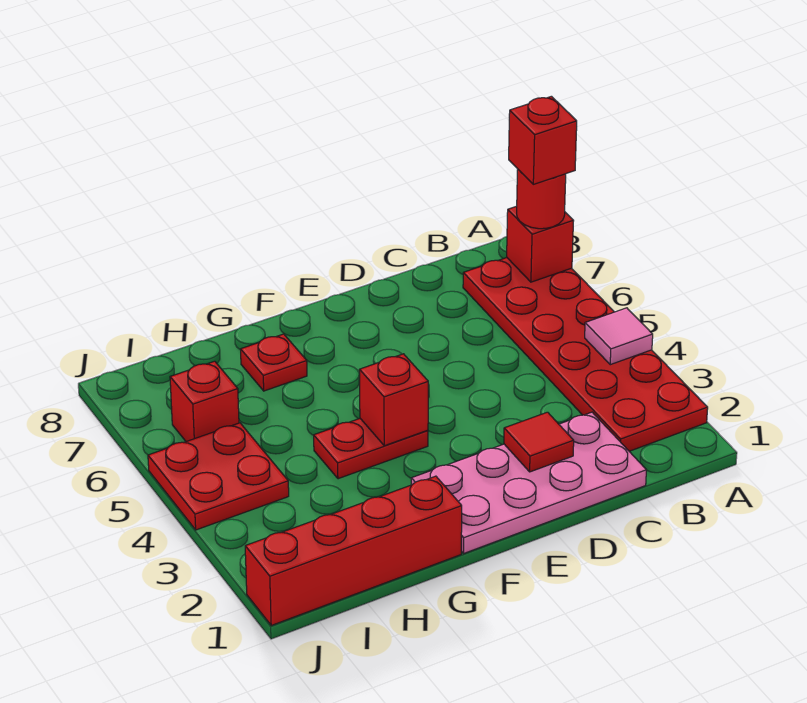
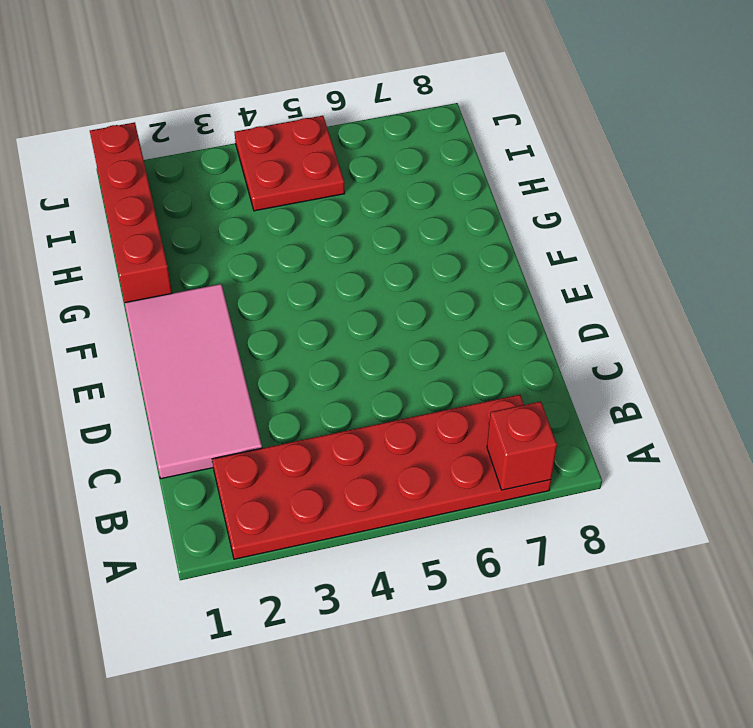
pink tile C1:F2 level 1 -> pink plate C1:F2 level 1
none -> red plate F4:G4 level 1
none -> red plate G7 level 1
none -> red brick I6 level 1

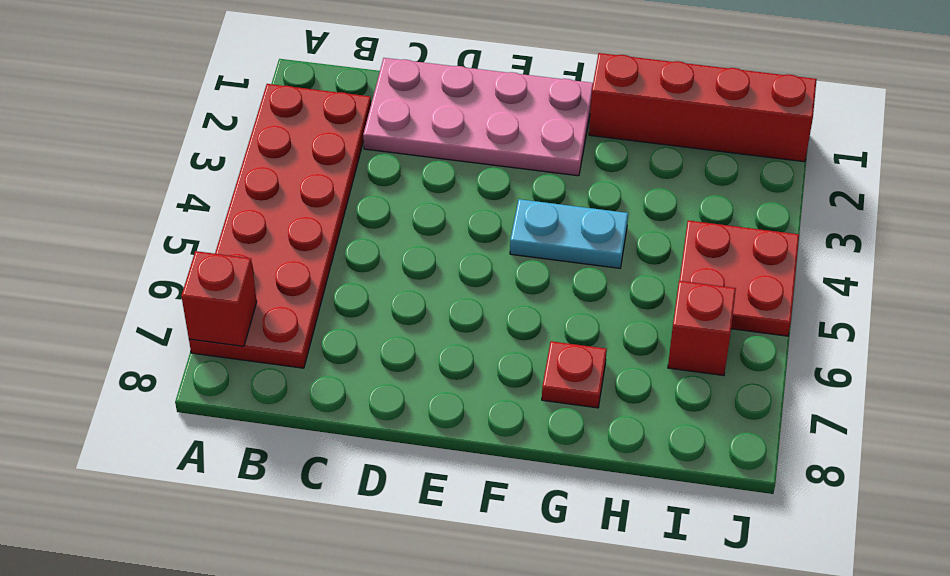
cyan plate F4:G4 level 1 -> red plate F4:G4 level 1
none -> pink tile A4 level 2
none -> red tile D2 level 2
none -> red brick F4 level 2

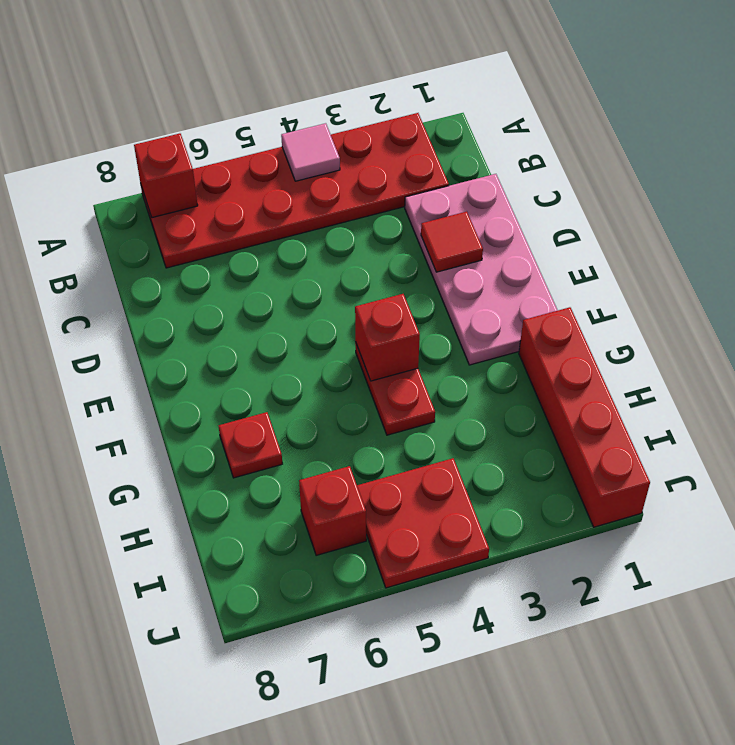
none -> red round brick A7 level 3
none -> red brick A7 level 4

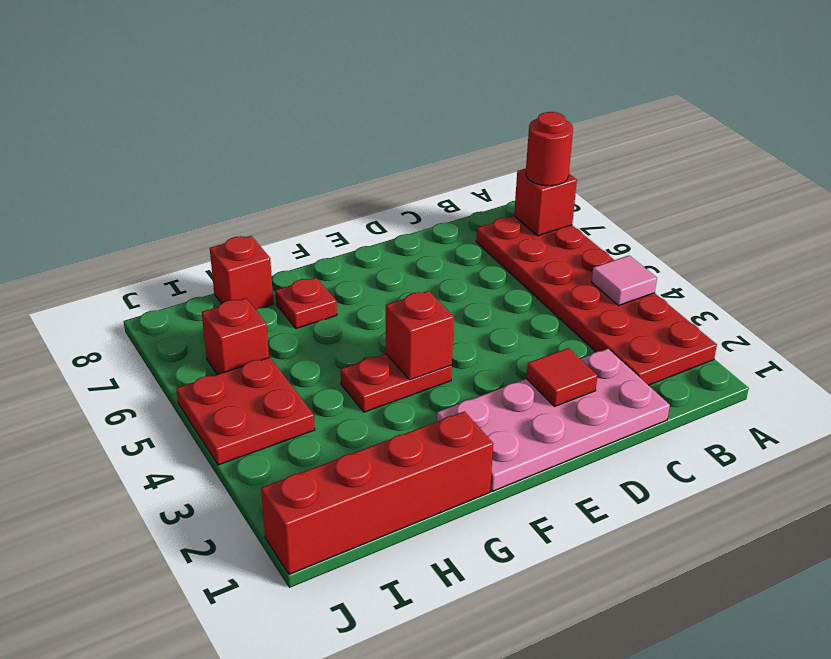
red brick H8 level 1 -> red brick A7 level 4

